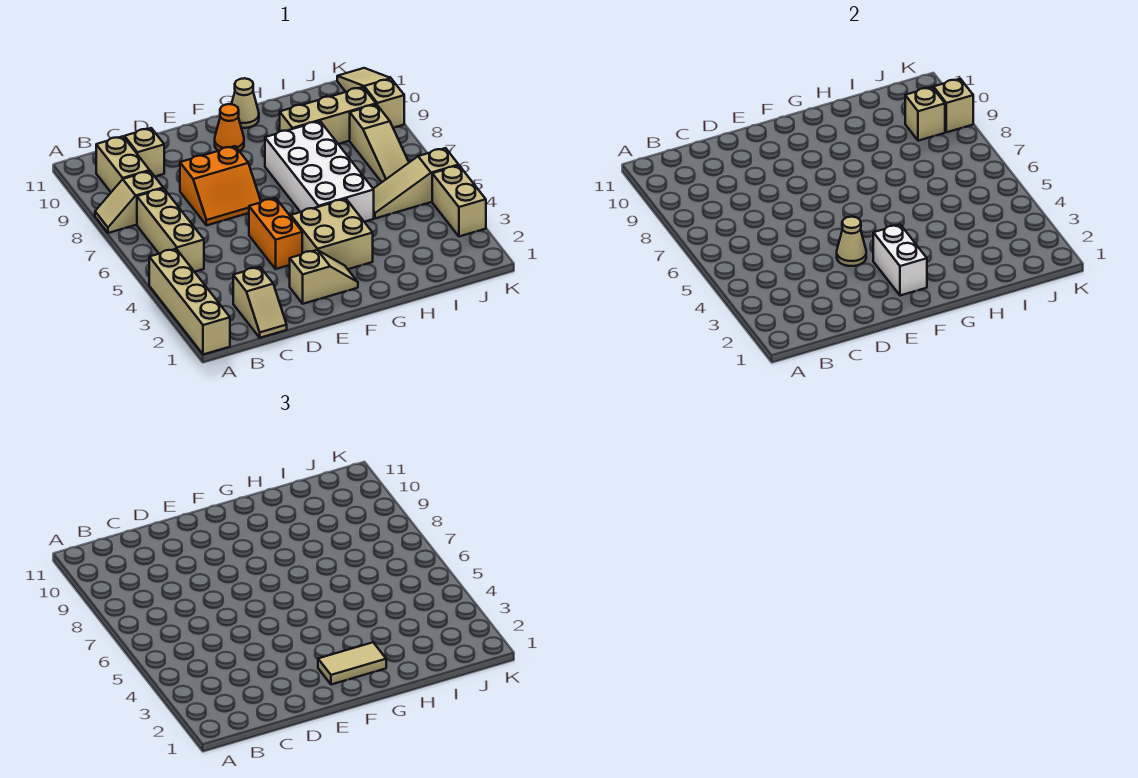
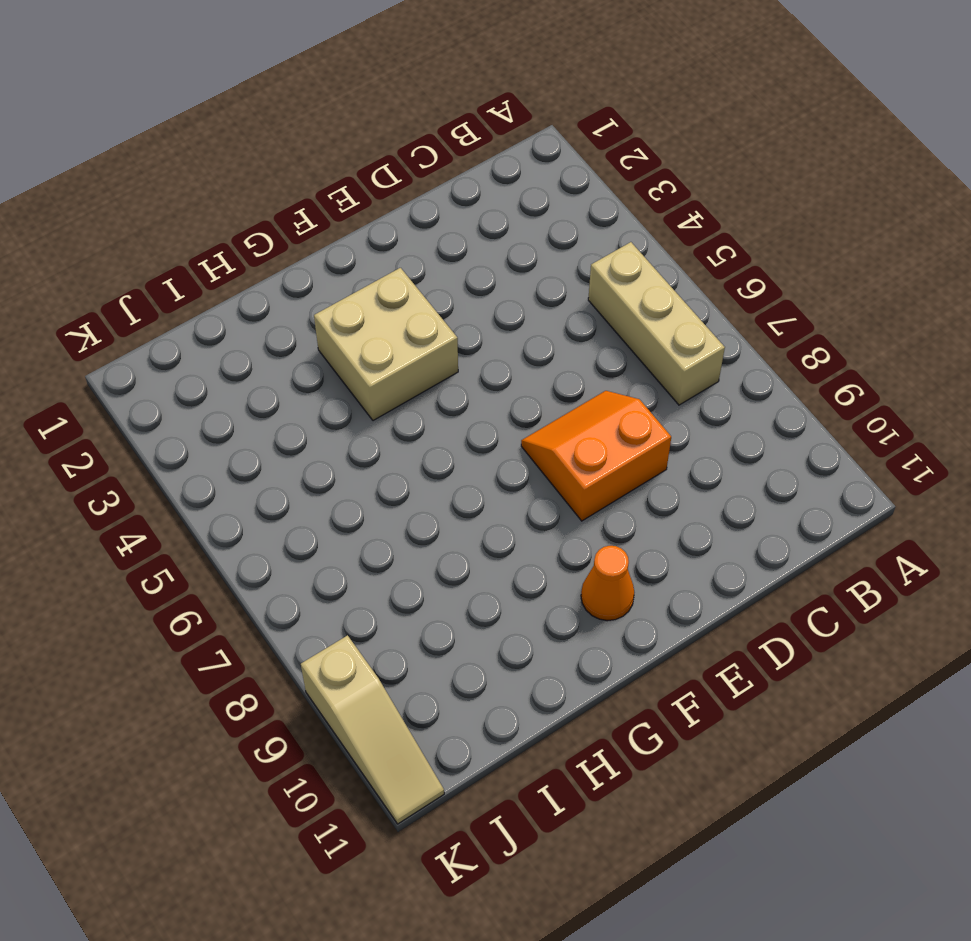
none -> tan brick A1:A4 level 1
none -> tan slope A8:B8 level 1 top B
none -> tan brick B9:B10 level 1

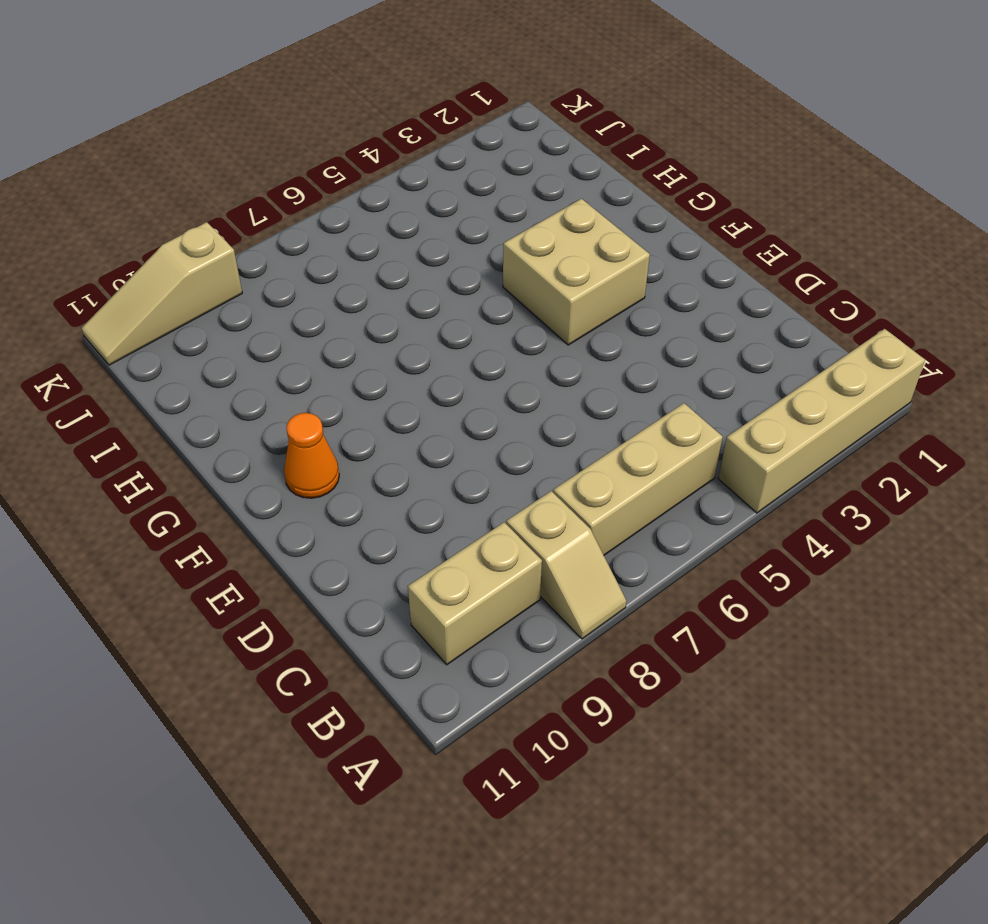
none -> tan slope C1:C2 level 1 top 2
none -> tan brick C10 level 1
none -> orange slope D7:E8 level 1 top 8

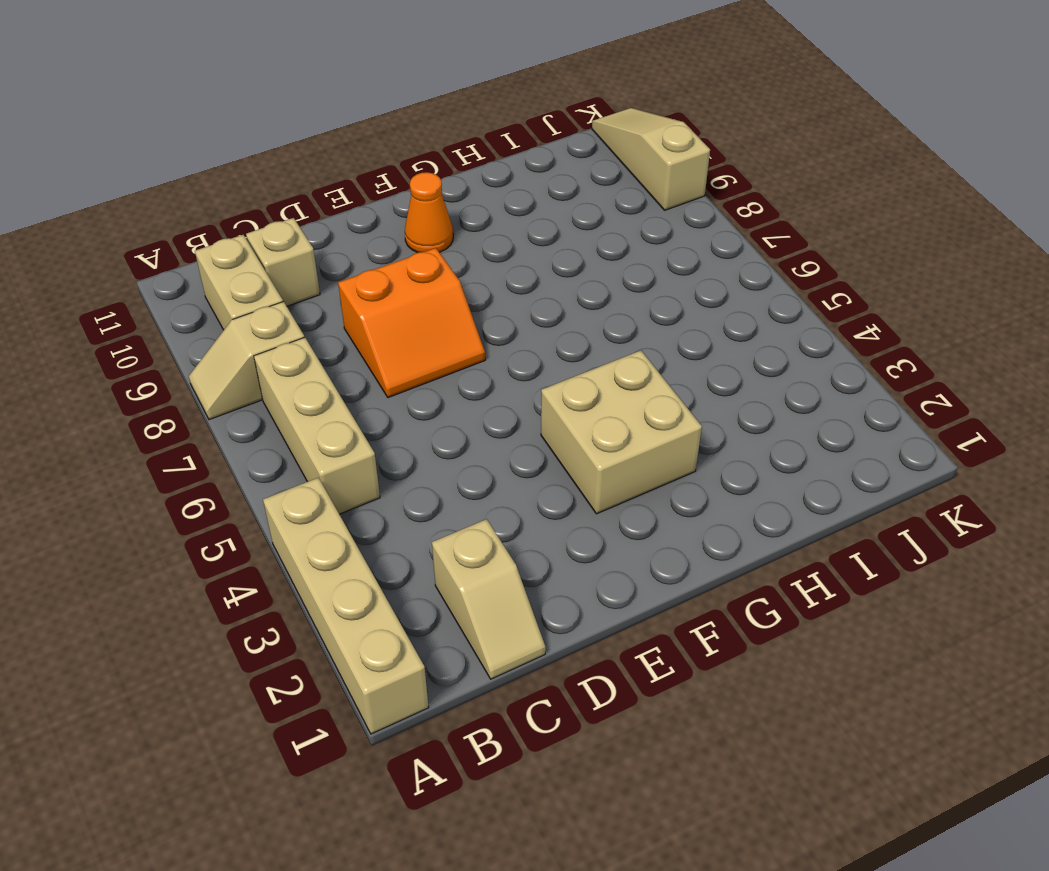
none -> tan slope E2:F2 level 1 top E
none -> orange brick E4:E5 level 1
none -> white brick G5:H8 level 1

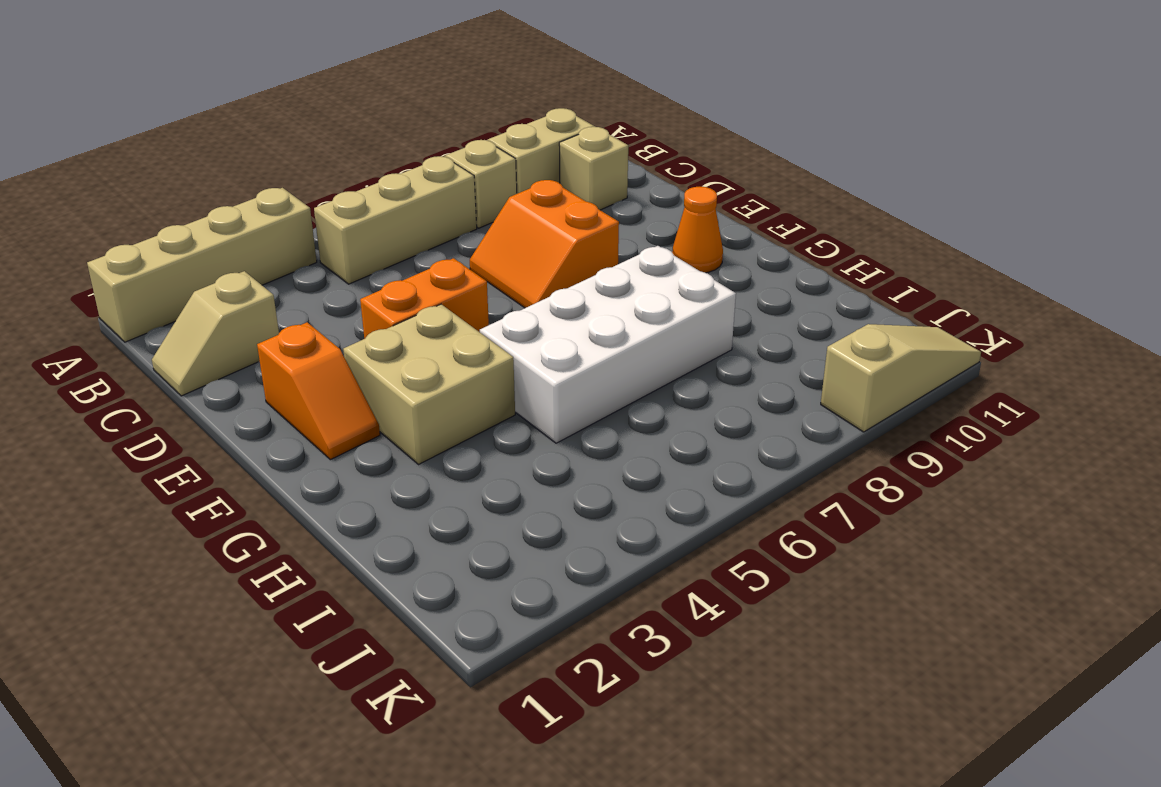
orange slope E2:F2 level 1 top E -> tan slope E2:F2 level 1 top E
none -> tan cone G11 level 1
none -> tan brick H9:J9 level 1
none -> tan slope I5:K5 level 1 top K

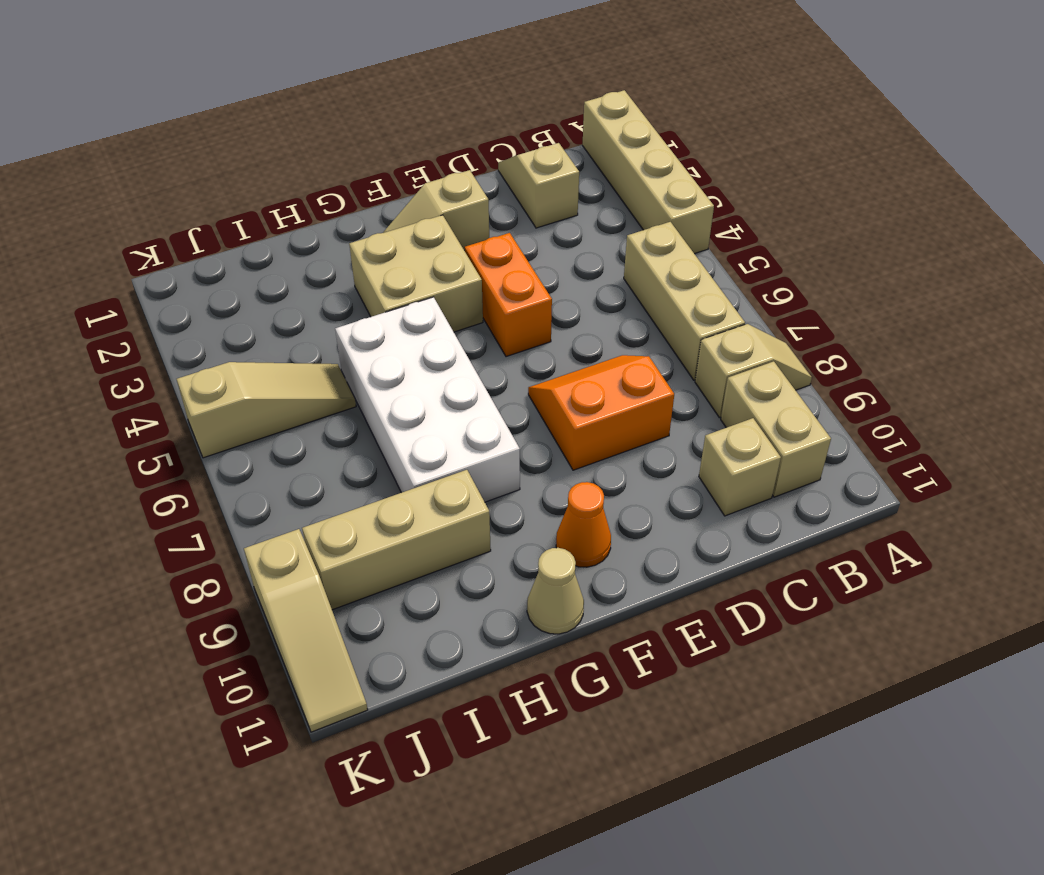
none -> tan slope J6:J8 level 1 top 8
none -> tan brick K3:K4 level 1
none -> tan cone E4 level 2

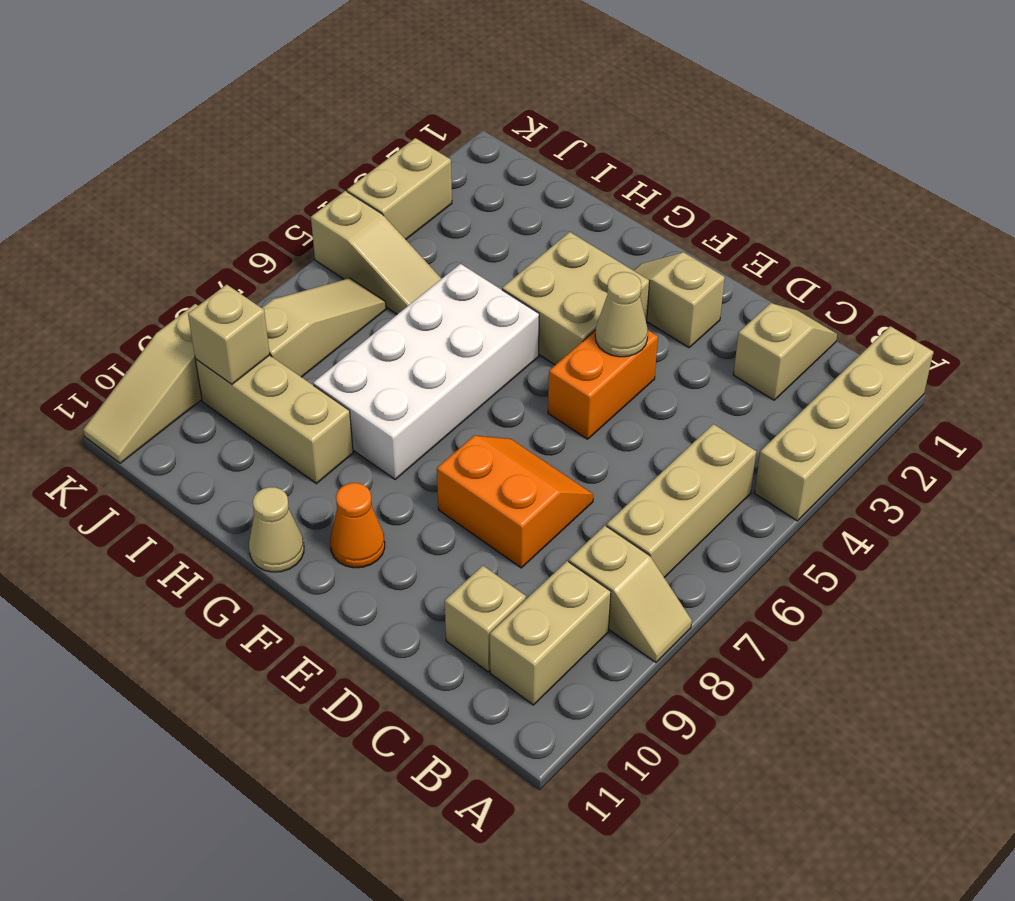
none -> white brick F2:F3 level 2
none -> tan brick K9 level 2
none -> tan tile F2:G2 level 3

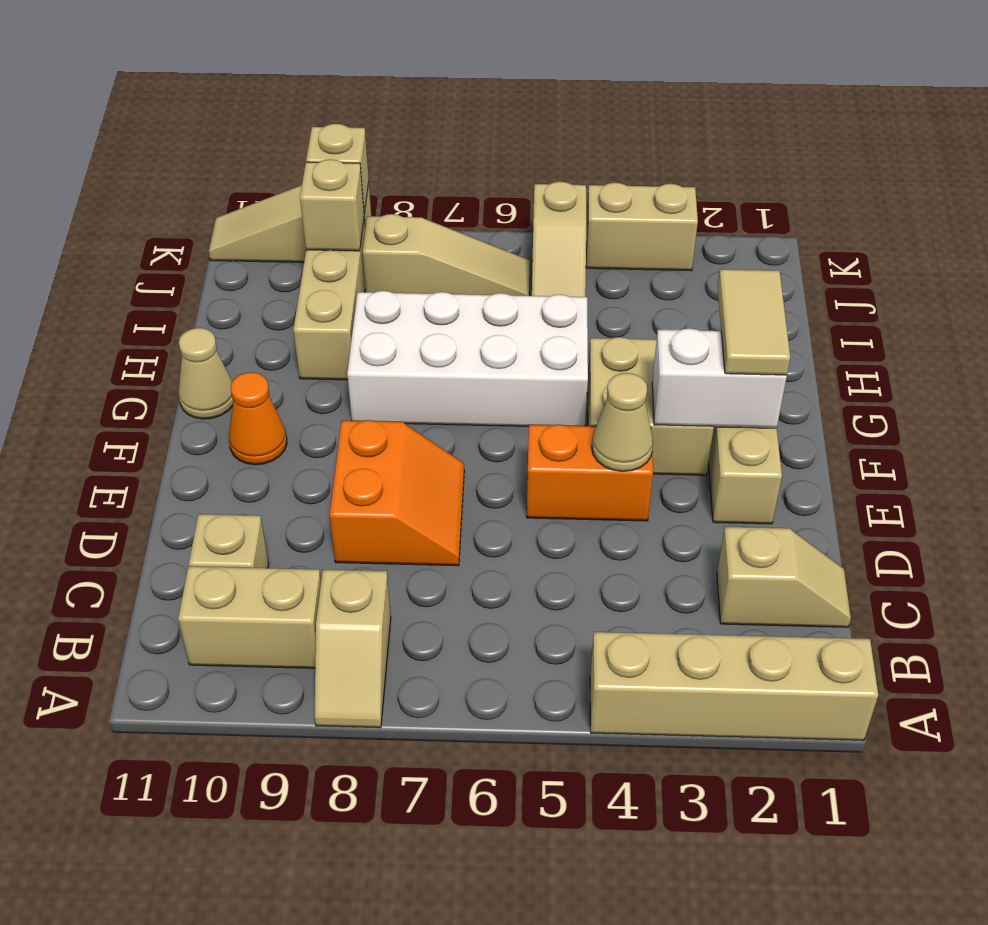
none -> tan brick B5:B7 level 1

